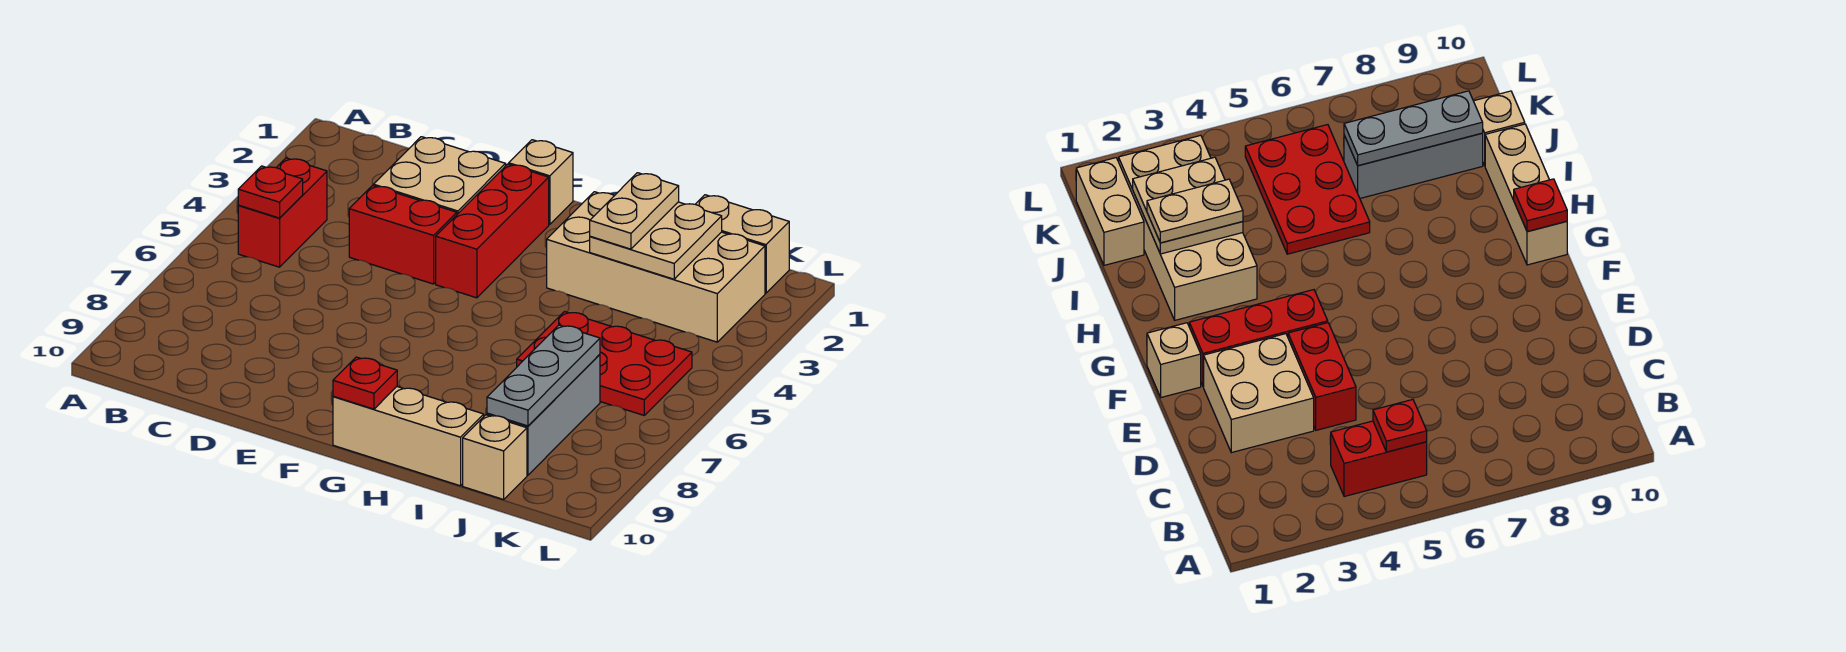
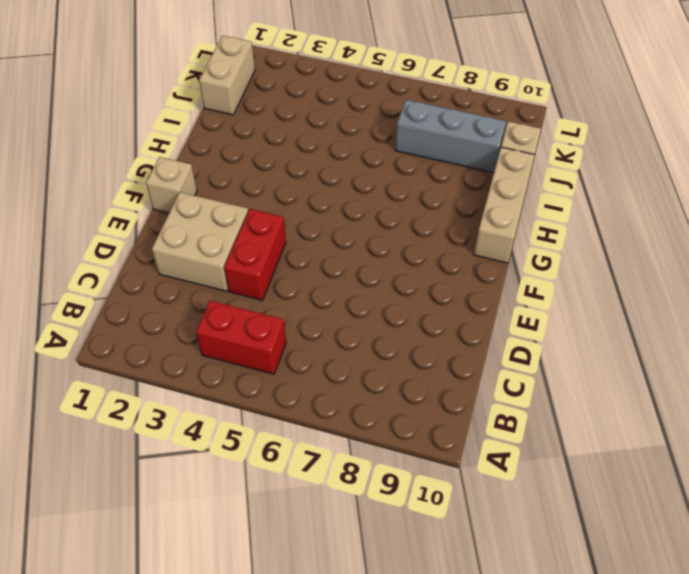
none -> red brick F2:F4 level 1
none -> tan brick H2:K3 level 1
none -> red plate I5:K6 level 1

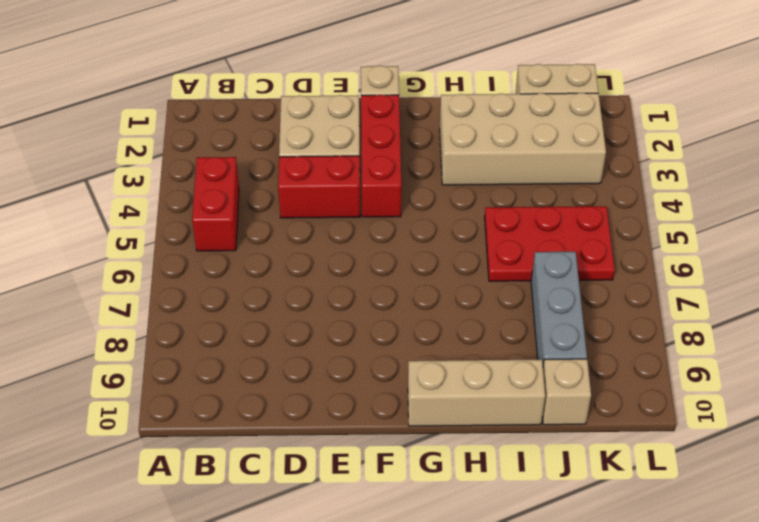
none -> red plate B5 level 2
none -> red plate G10 level 2
none -> tan plate I2:J3 level 2

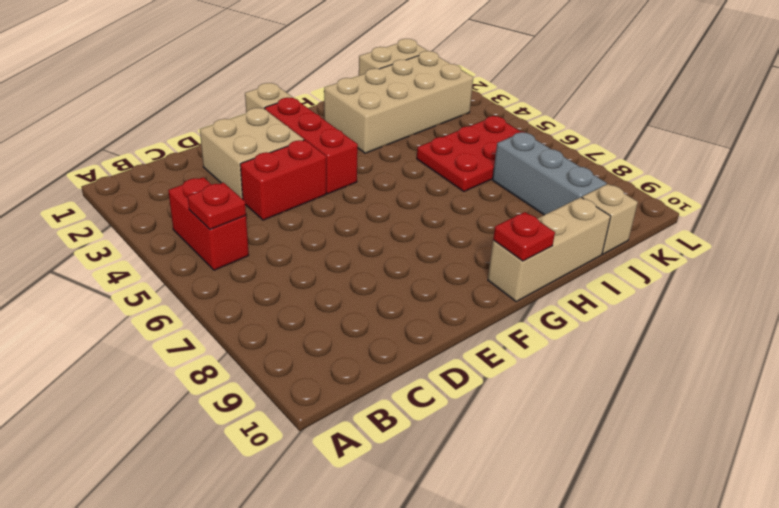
none -> tan plate I2:J3 level 2
none -> grey plate J7:J9 level 2
none -> tan plate I2:I3 level 3

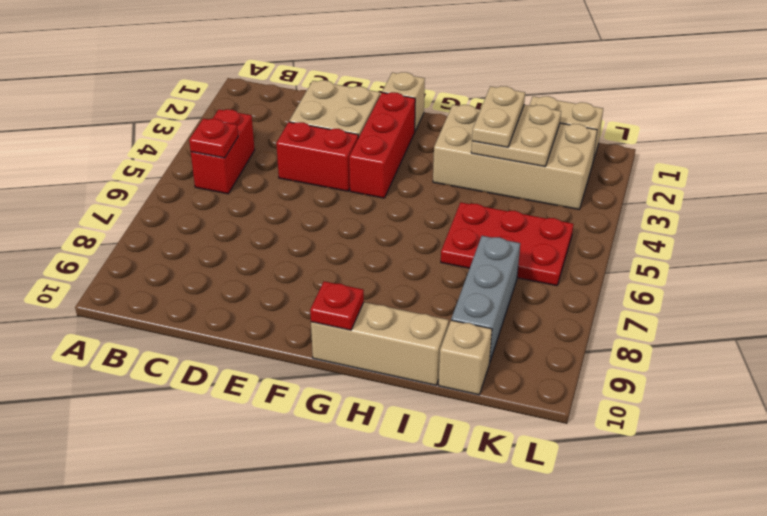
none -> grey plate J7:J9 level 2

